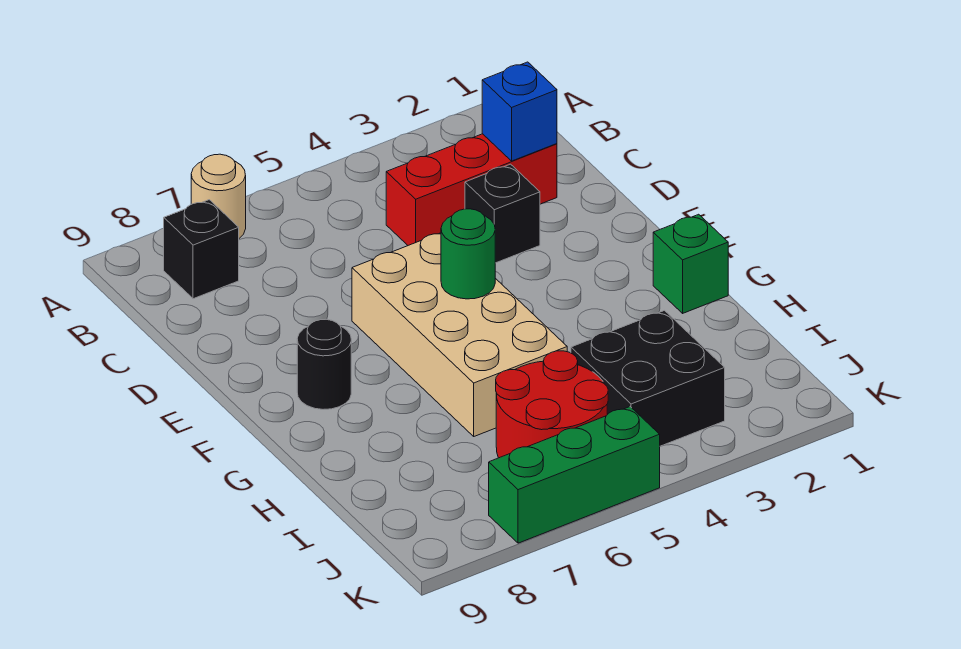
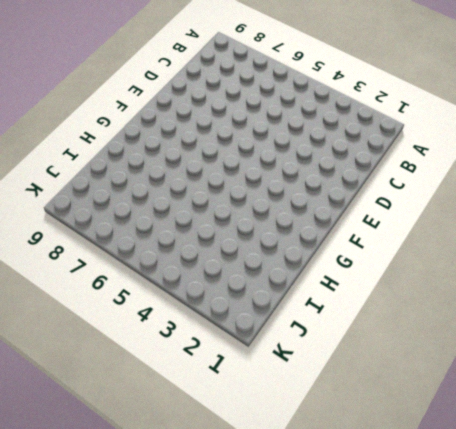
none -> tan round brick A7 level 1
none -> black brick B8 level 1
none -> red brick C2:C4 level 1

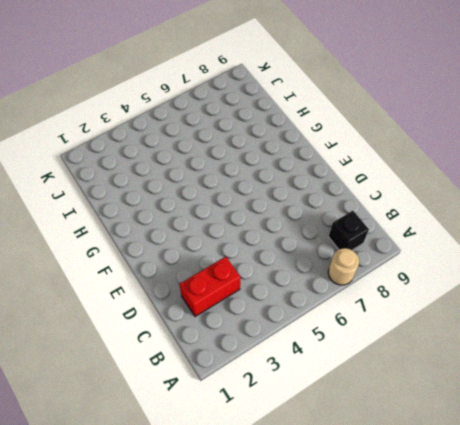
red brick C2:C3 level 1 -> red brick C2:C4 level 1
none -> black brick D3 level 1
none -> tan brick E5:H6 level 1
none -> black round brick F8 level 1

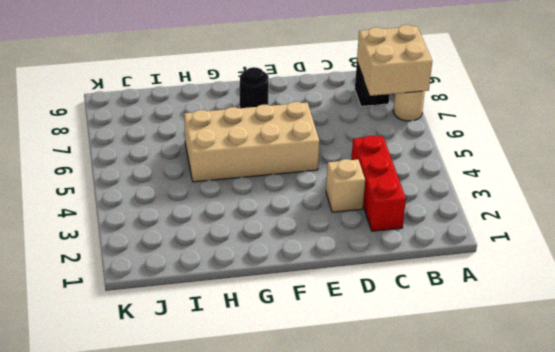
tan brick A7:B8 level 2 -> none
tan brick D3 level 1 -> black brick D3 level 1
none -> green brick G1 level 1
none -> black brick I3:J4 level 1
none -> red round brick I5:J6 level 1

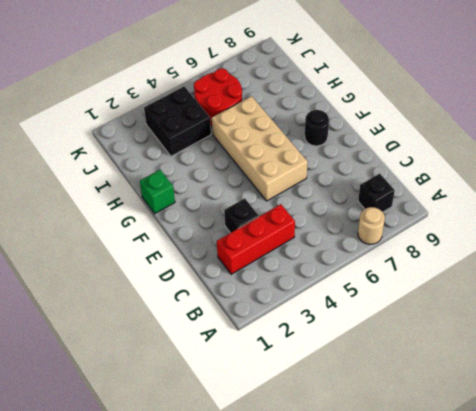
none -> green brick K5:K7 level 1
none -> blue brick C2 level 2
none -> green round brick F5 level 2

